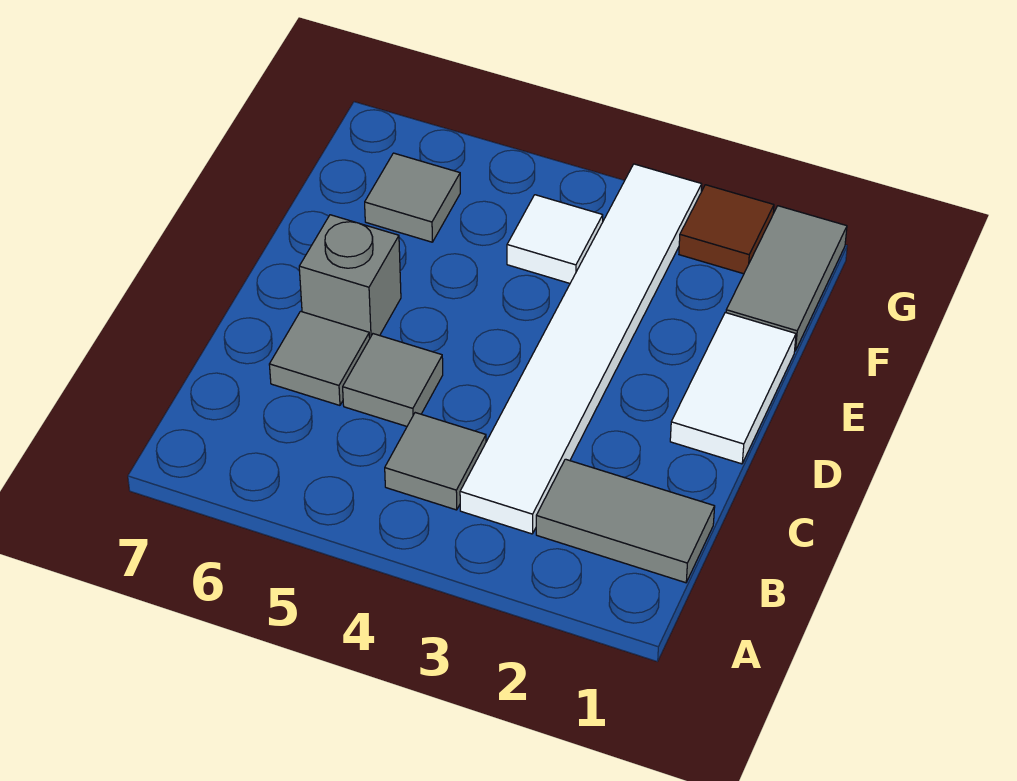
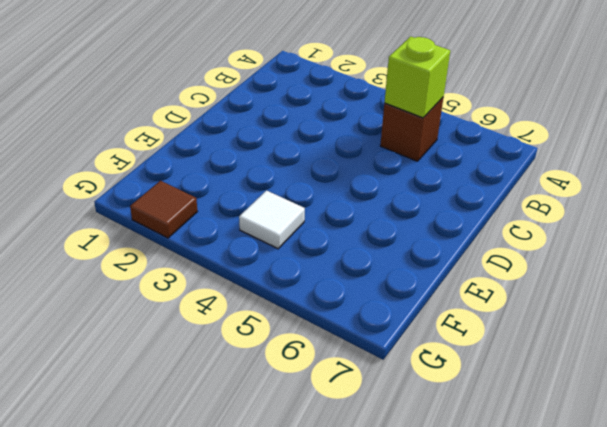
brown brick B5 level 1 -> none
lime brick B5 level 2 -> none
none -> grey tile B1:B2 level 1
none -> white tile B3:G3 level 1

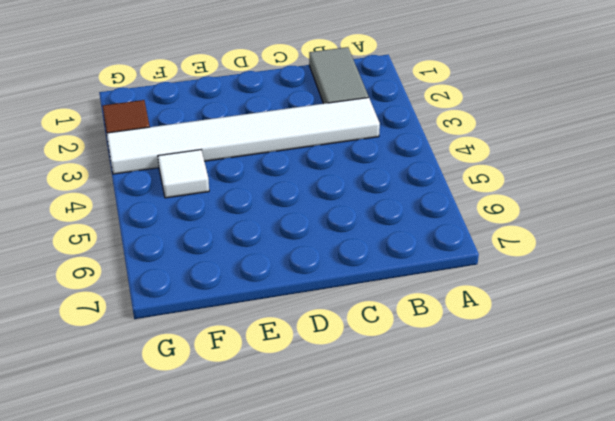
none -> grey tile B4 level 1
none -> grey tile C5 level 1

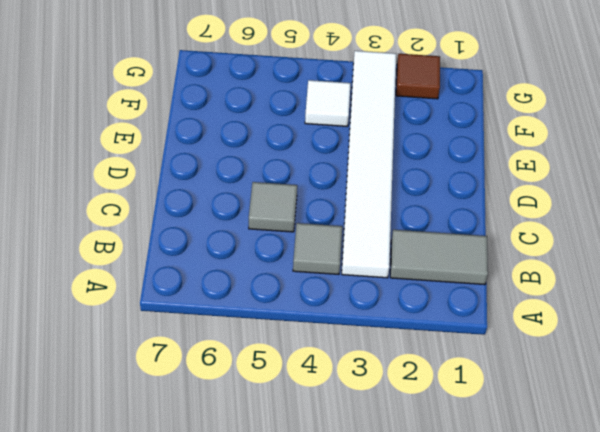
none -> grey tile C6 level 1
none -> white tile D1:E1 level 1

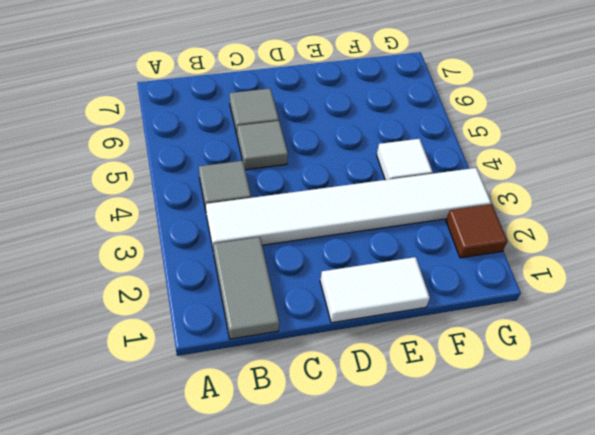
none -> grey brick D6 level 1
none -> grey tile F1:G1 level 1

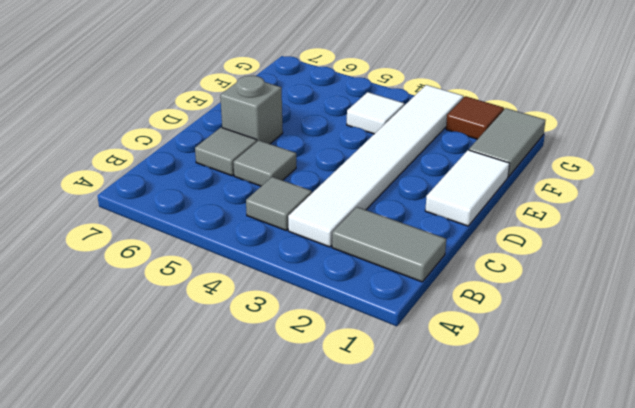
none -> grey tile F6 level 1

